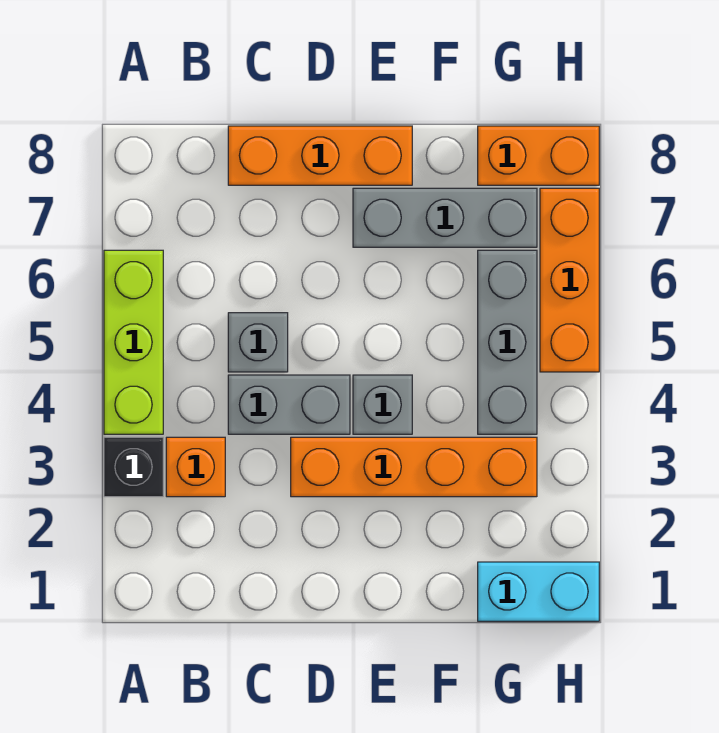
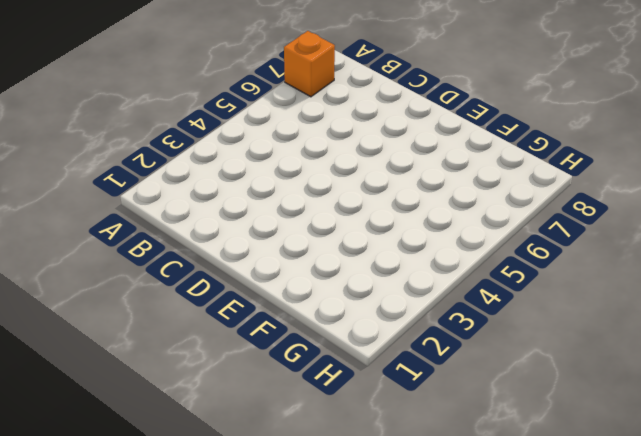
orange brick A7 level 1 -> orange brick B3 level 1
none -> black brick A3 level 1
none -> lime brick A4:A6 level 1
none -> grey brick C4:D4 level 1

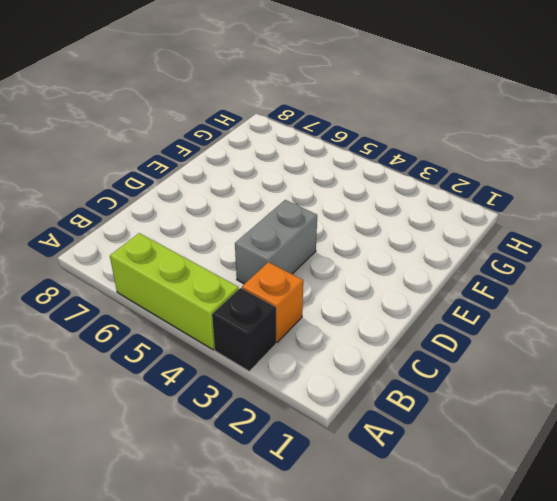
none -> grey brick C5 level 1
none -> orange brick C8:E8 level 1
none -> orange brick D3:G3 level 1

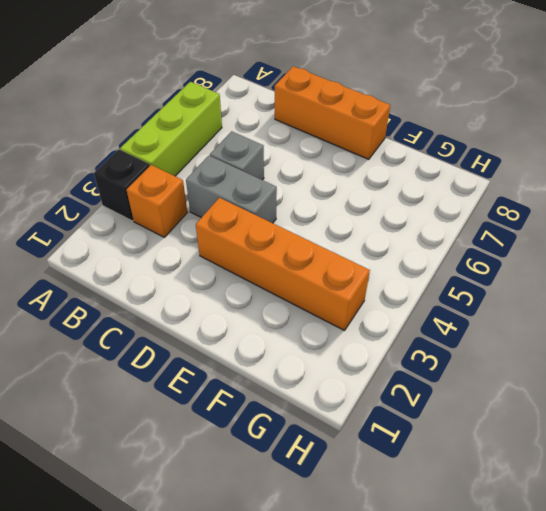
none -> grey brick E4 level 1
none -> grey brick E7:G7 level 1
none -> cyan brick G1:H1 level 1

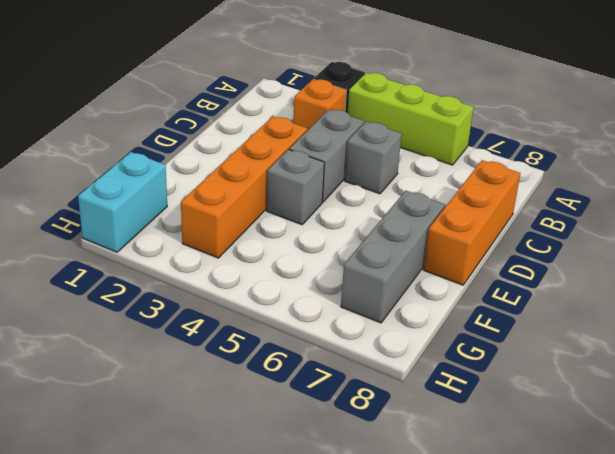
none -> grey brick G4:G6 level 1
none -> orange brick G8:H8 level 1
none -> orange brick H5:H7 level 1

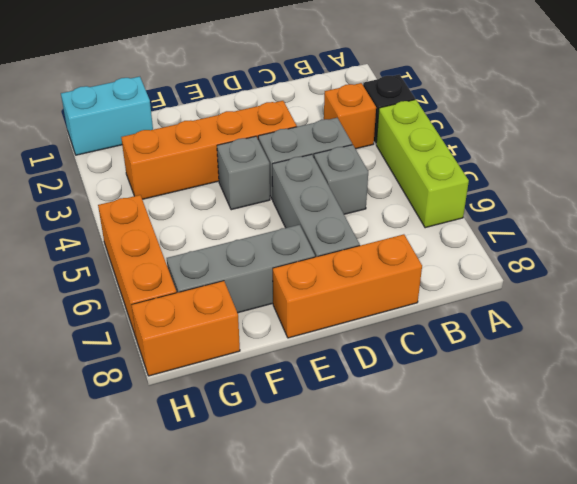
grey brick D5:D7 level 1 -> grey brick G4:G6 level 1

